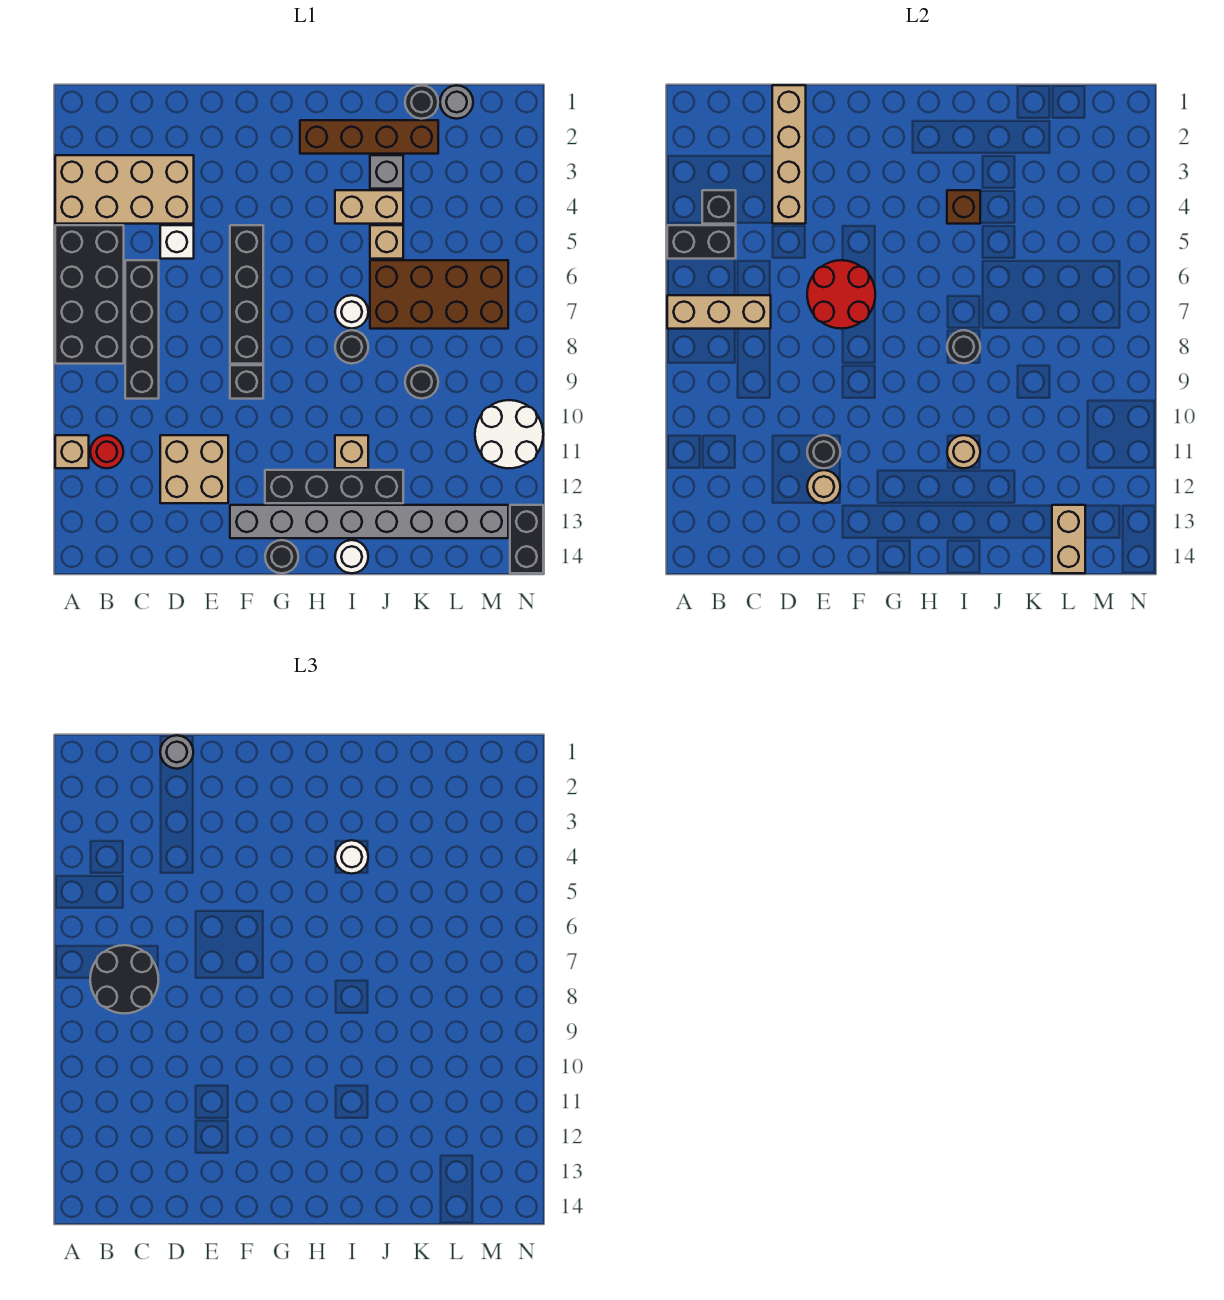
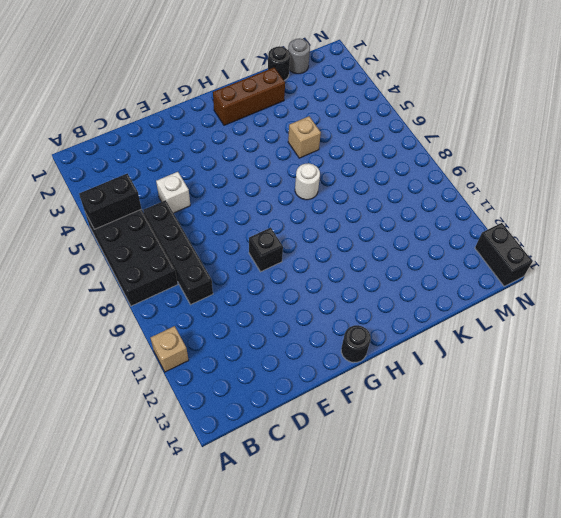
brown brick H2:J2 level 1 -> brown brick H2:K2 level 1
none -> tan brick A3:D4 level 1
none -> red round brick B11 level 1
none -> tan brick D11:E12 level 1
none -> black brick F5:F8 level 1

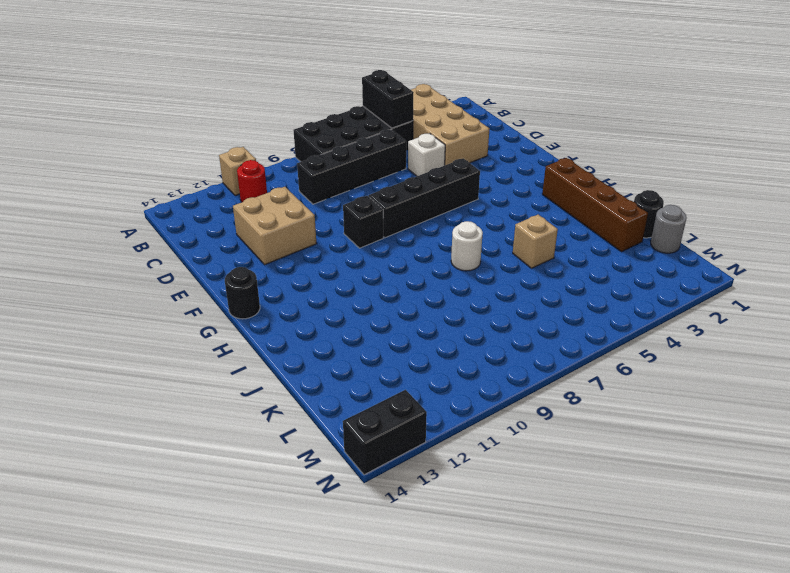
none -> grey brick F13:M13 level 1
none -> black brick G12:J12 level 1
none -> tan brick I4:J4 level 1
none -> black round brick I8 level 1

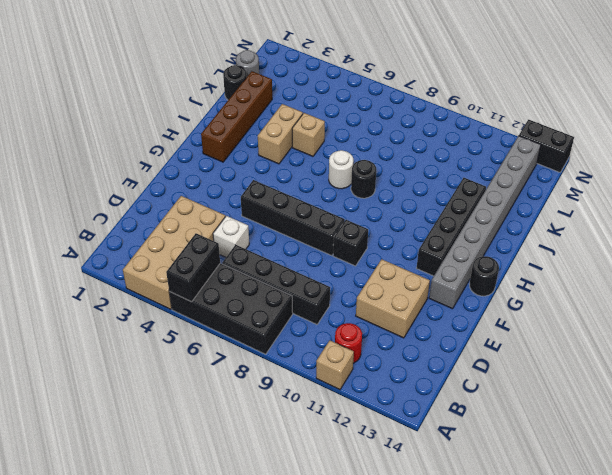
none -> tan brick I11 level 1
none -> white round brick I14 level 1
none -> grey brick J3 level 1
none -> brown brick J6:M7 level 1

